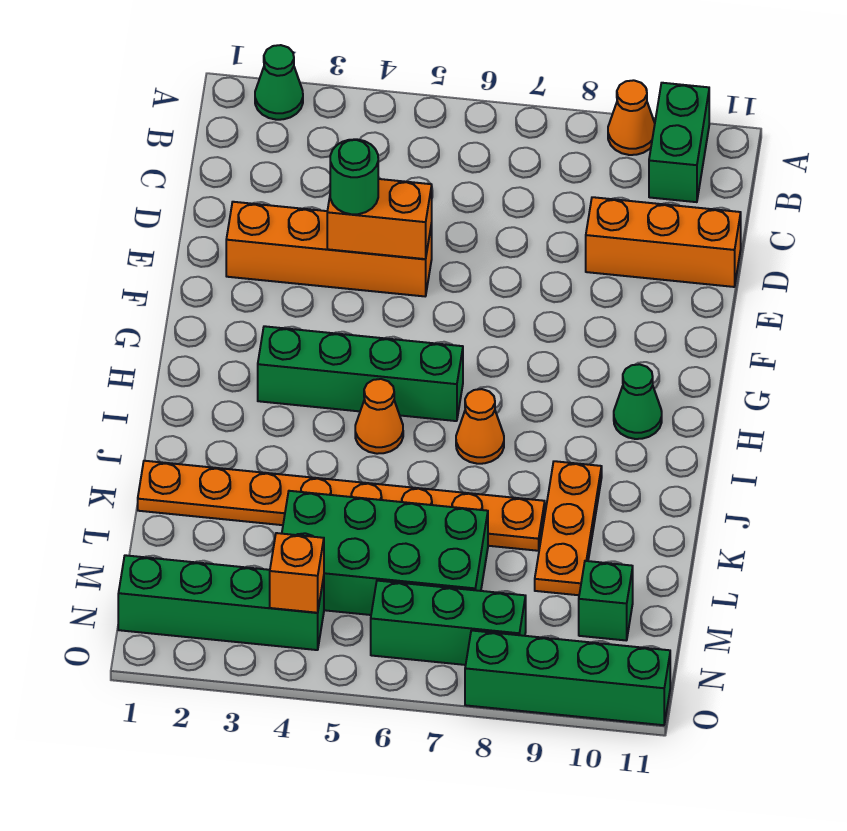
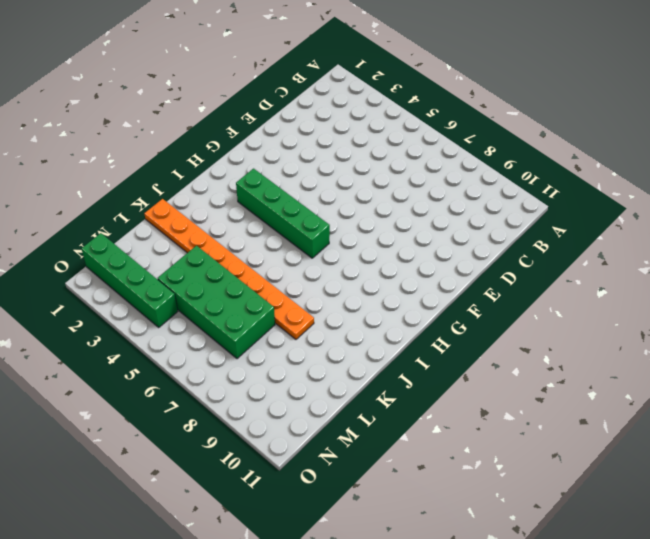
none -> green cone A2 level 1
none -> orange cone A9 level 1
none -> green brick A10:B10 level 1

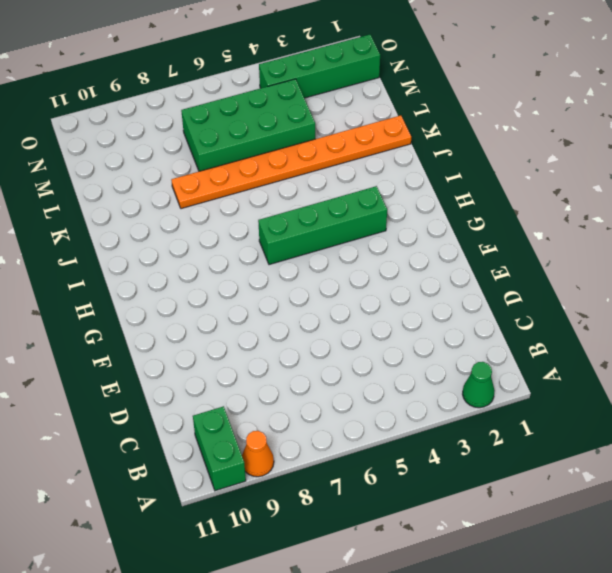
none -> orange brick D9:D11 level 1
none -> orange brick E2:E5 level 1
none -> green cone H10 level 1

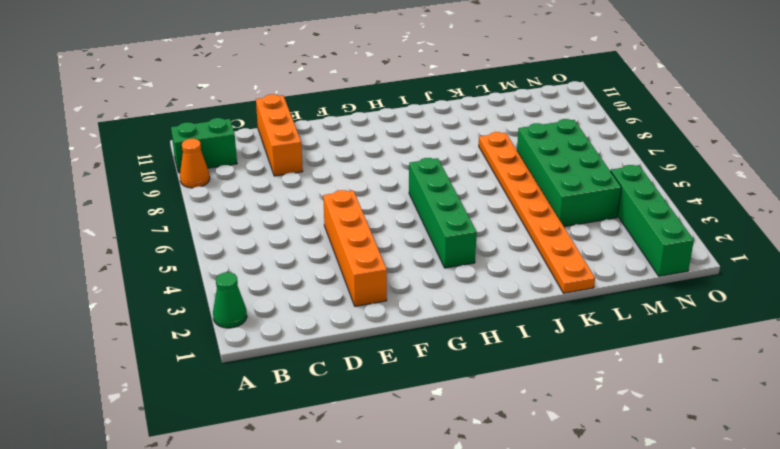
none -> green cone H10 level 1
none -> orange cone I5 level 1
none -> orange cone I7 level 1

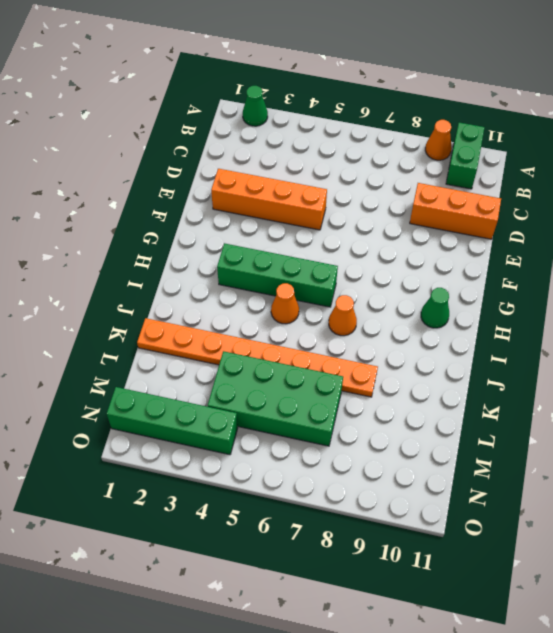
none -> orange plate J9:L9 level 1
none -> green brick M10 level 1
none -> green brick N6:N8 level 1

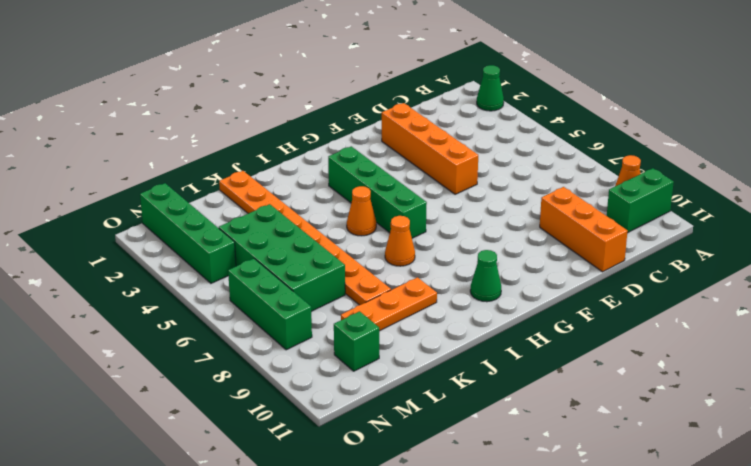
none -> green brick O8:O11 level 1
none -> orange brick E4:E5 level 2
none -> orange brick N4 level 2

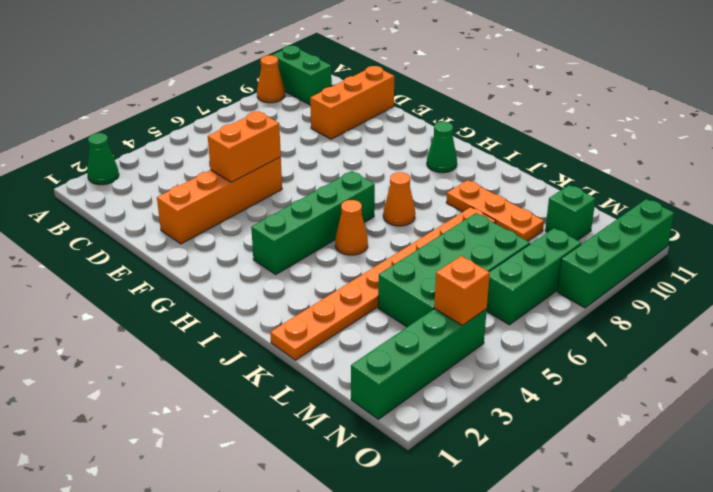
none -> green round brick E4 level 3

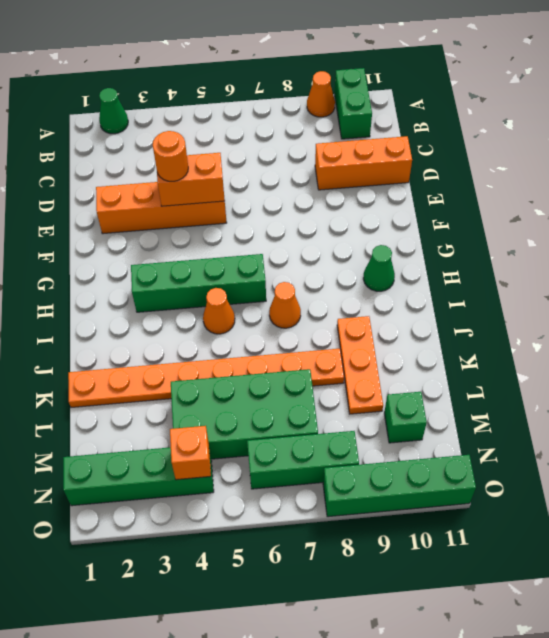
orange round brick E4 level 3 -> green round brick E4 level 3

